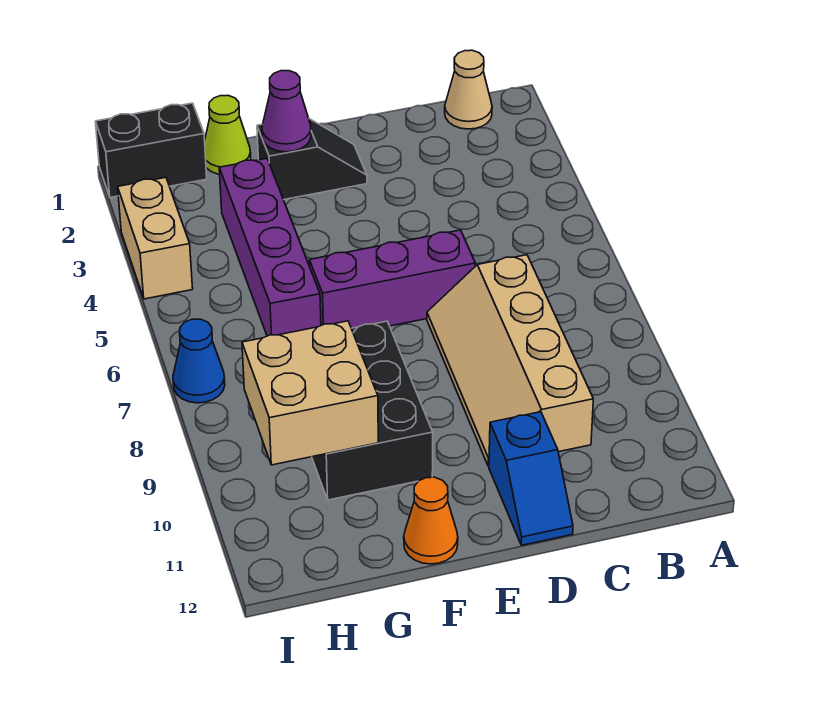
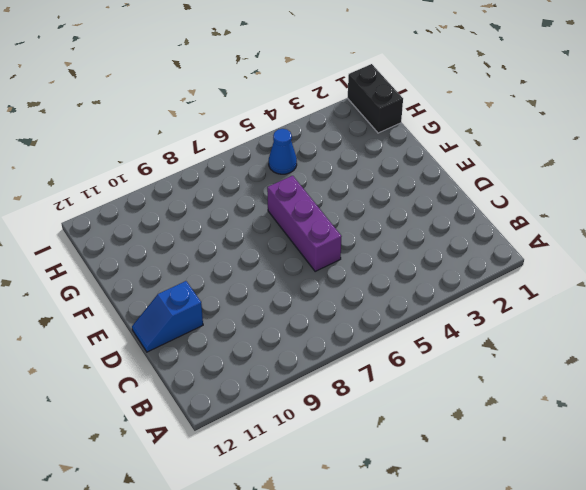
blue cone H5 level 1 -> blue cone I7 level 1
none -> tan cone B1 level 1
none -> tan slope C7:D10 level 1 top C
none -> black slope E2:F2 level 1 top F

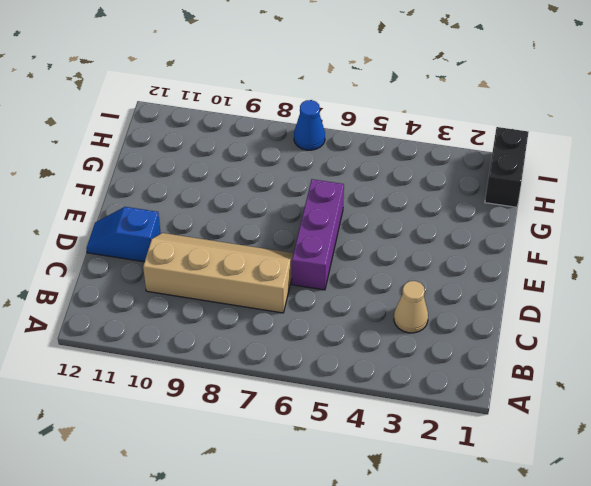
tan cone C3 level 1 -> tan cone B1 level 1
none -> black slope E2:F2 level 1 top F
none -> black brick F8:G10 level 1
none -> orange cone F12 level 1

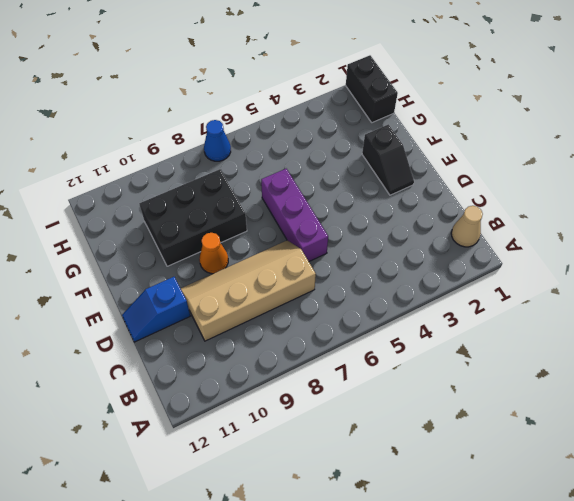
orange cone E9 level 1 -> orange cone F12 level 1
none -> lime cone G1 level 1
none -> purple brick G3:G6 level 1
none -> tan brick I3:I4 level 1

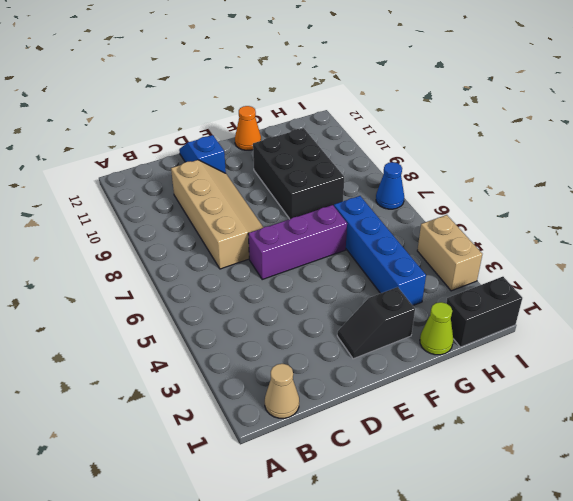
blue brick G3:G6 level 1 -> purple brick G3:G6 level 1
none -> purple cone F2 level 2
none -> tan brick G9:H10 level 2

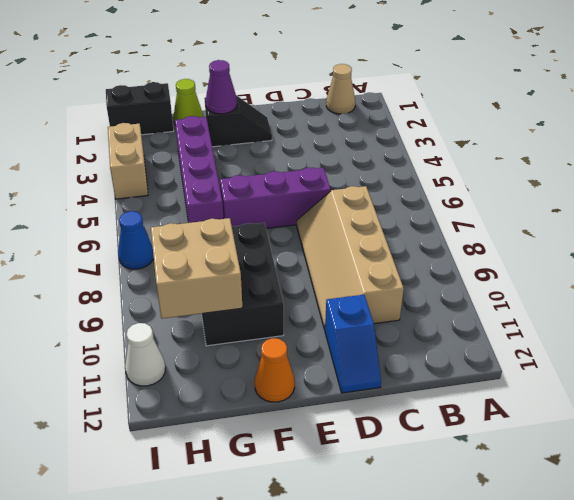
white cone I11 level 1 -> none

